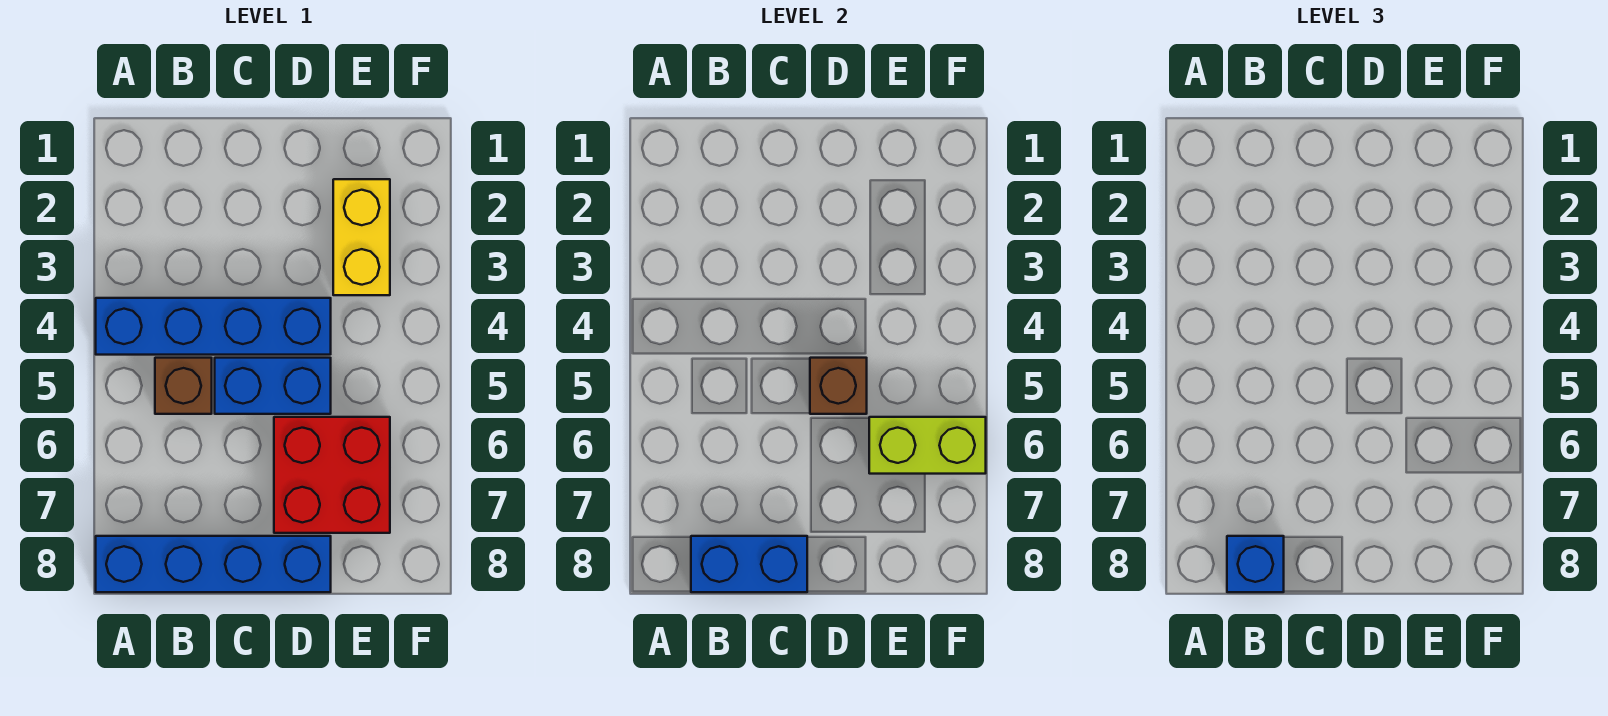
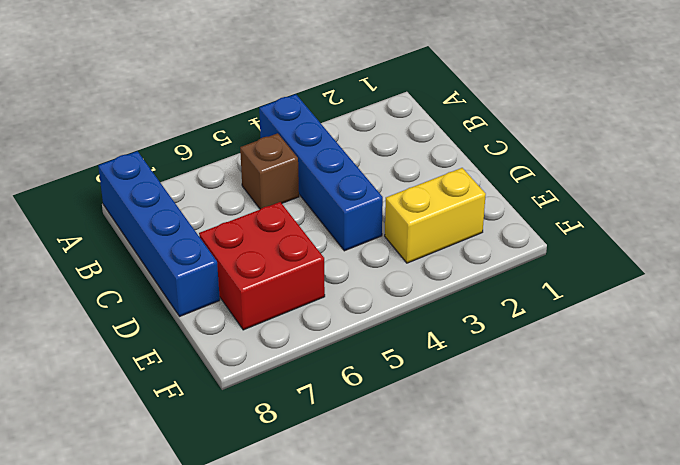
none -> blue brick C5:D5 level 1
none -> blue brick B8:C8 level 2

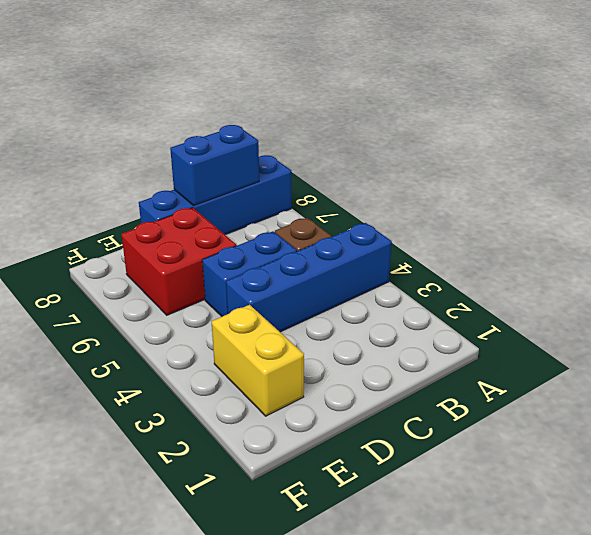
none -> brown brick D5 level 2
none -> lime brick E6:F6 level 2

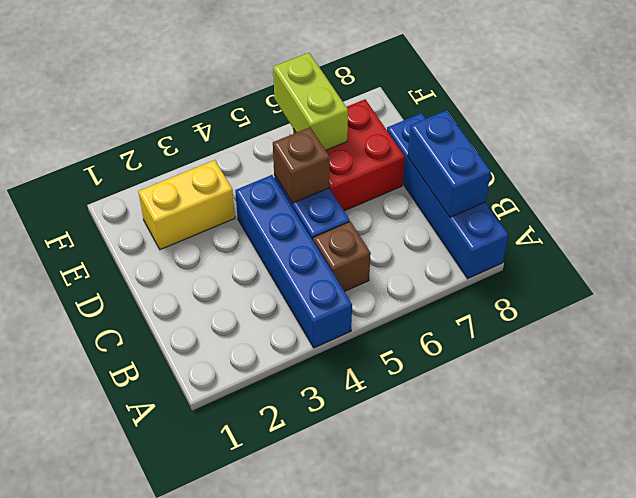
none -> blue brick B8 level 3

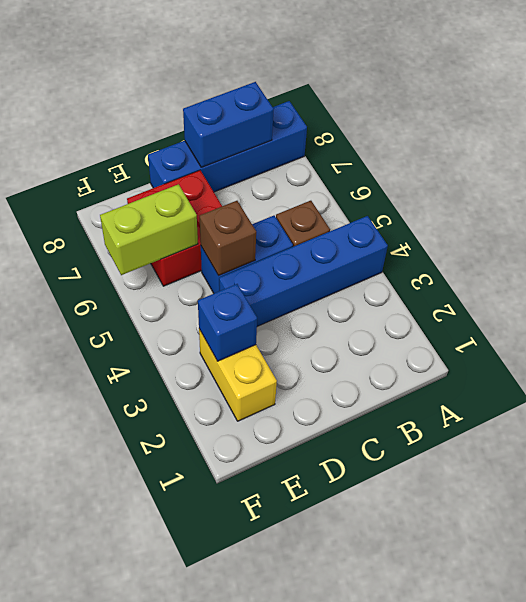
blue brick E3 level 2 -> blue brick B8 level 3

